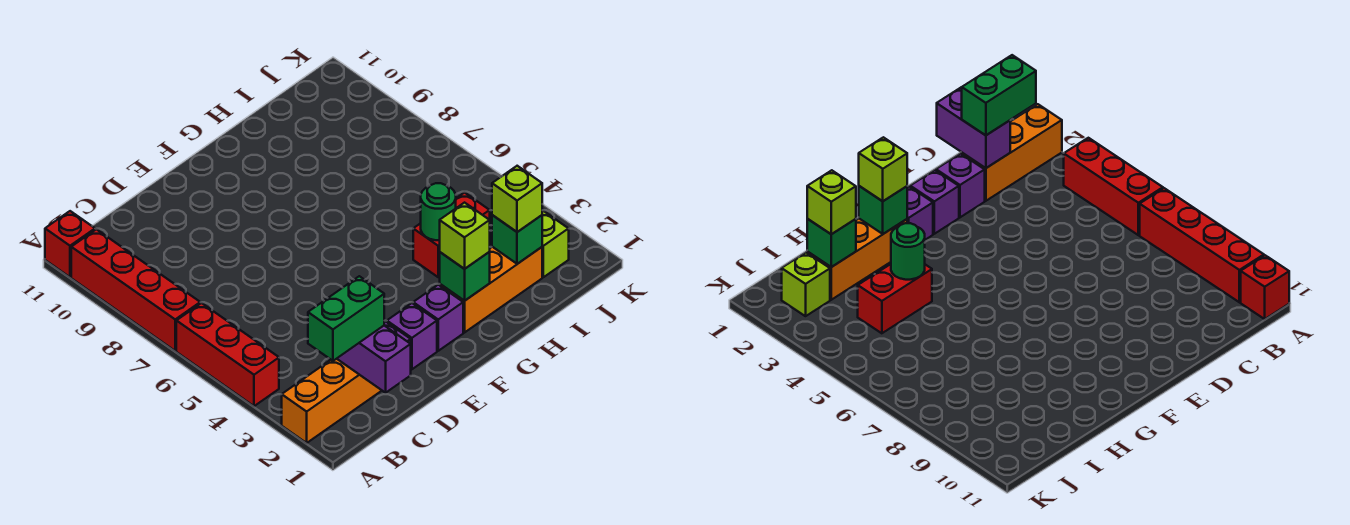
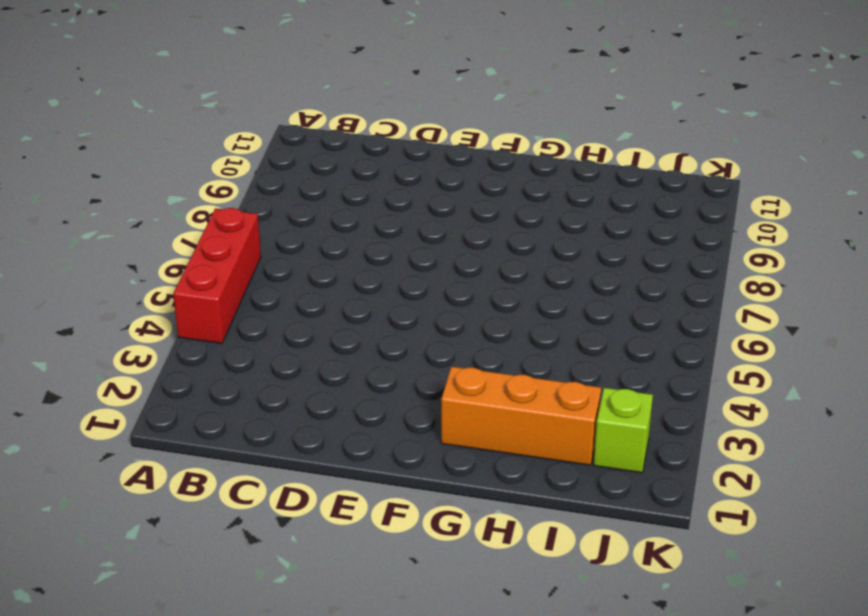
none -> orange brick A2:C2 level 1
none -> red brick A7:A10 level 1
none -> red brick A11 level 1

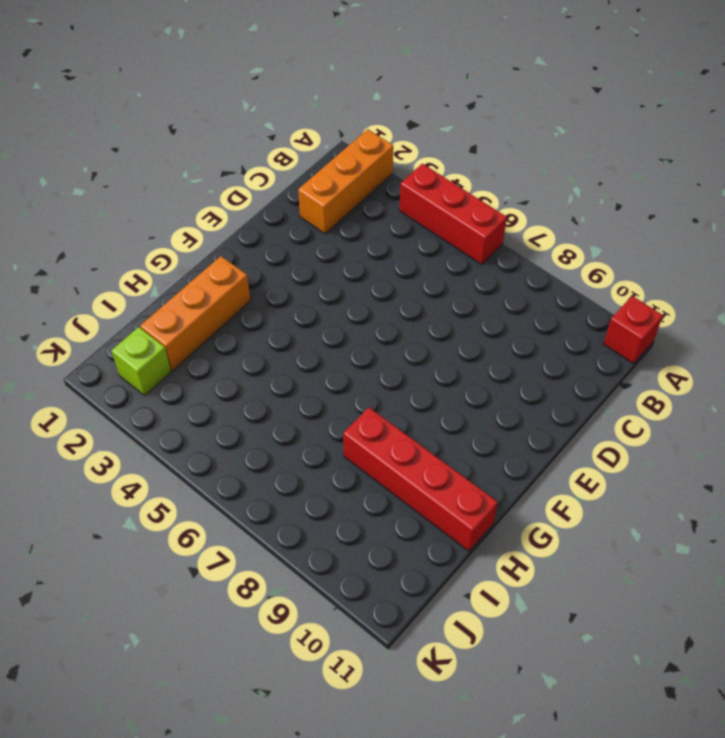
red brick H8:H11 level 1 -> red brick A7:A10 level 1
none -> purple brick D2 level 1
none -> purple brick E2 level 1
none -> purple brick F2 level 1

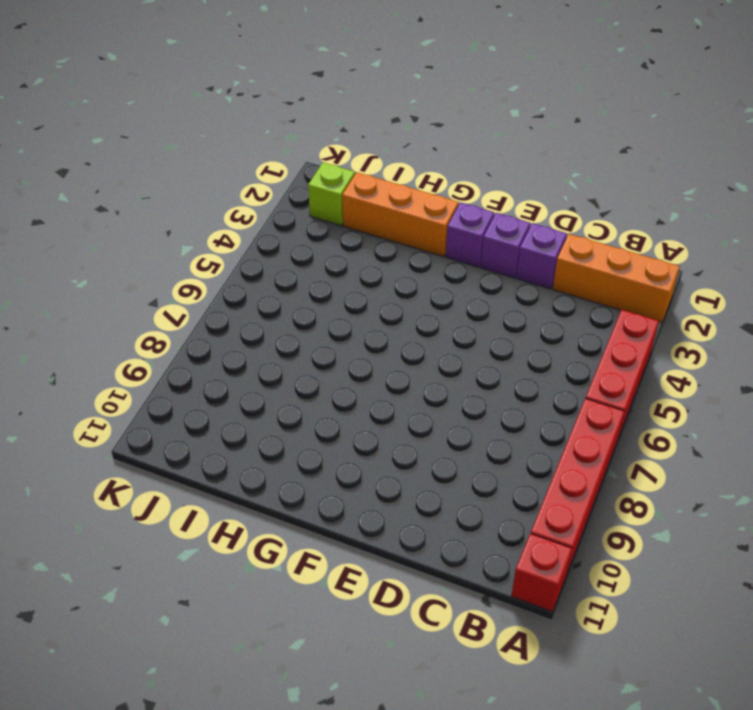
none -> red brick H4:I4 level 1
none -> purple brick C1:C2 level 2
none -> green brick G2 level 2

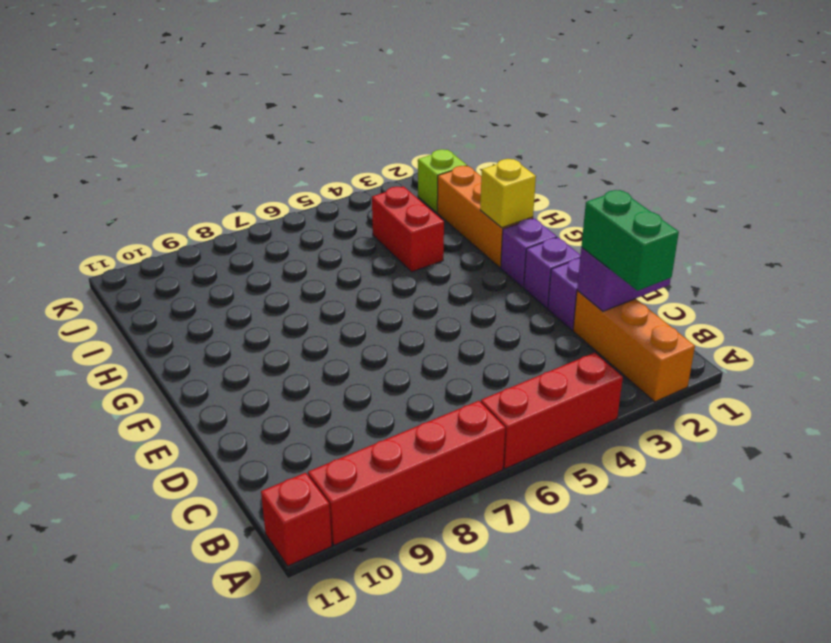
yellow brick G2 level 2 -> green brick G2 level 2
none -> green round brick H4 level 2
none -> green brick I2 level 2
none -> lime brick G2 level 3

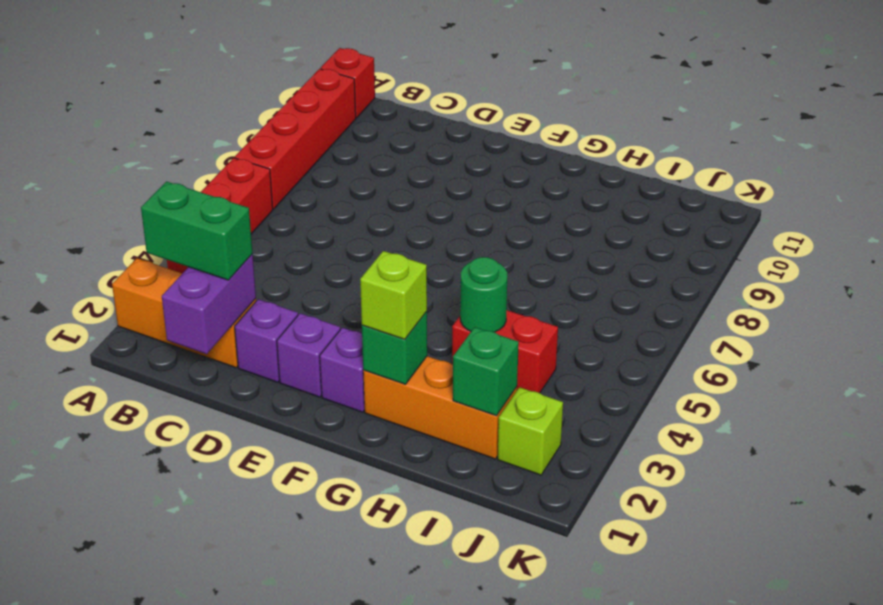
none -> lime brick I2 level 3

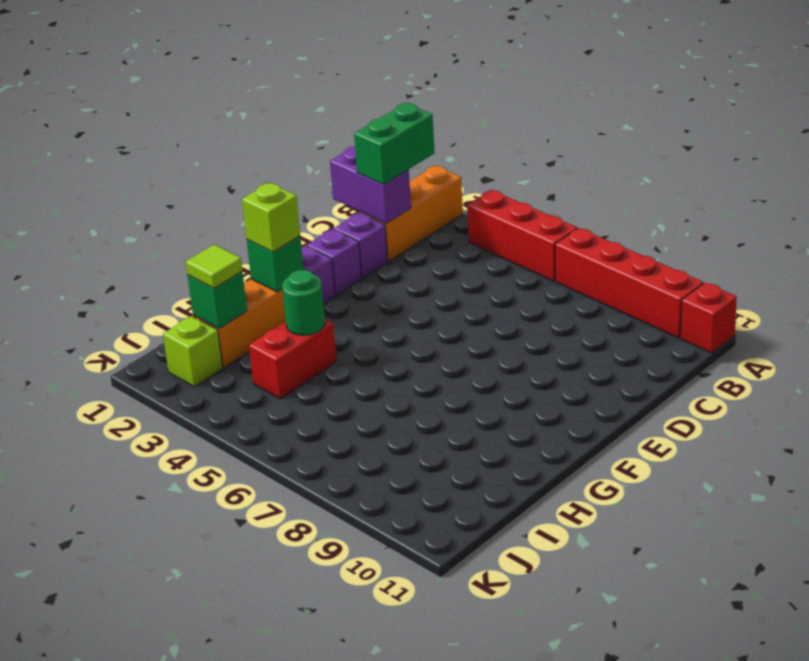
lime tile I2 level 3 -> lime brick I2 level 3

